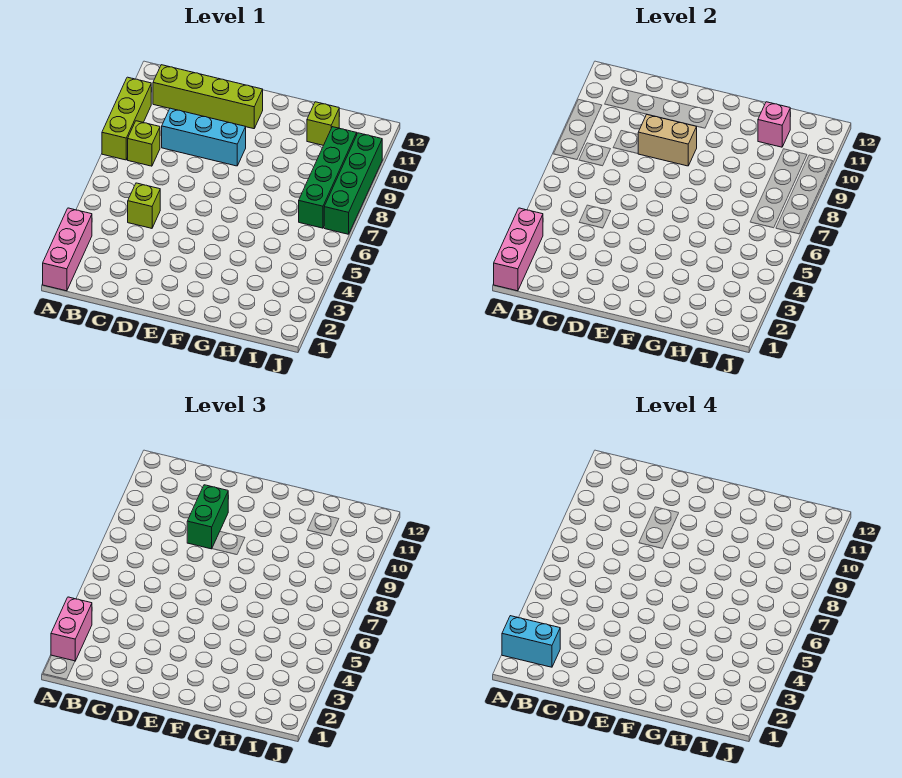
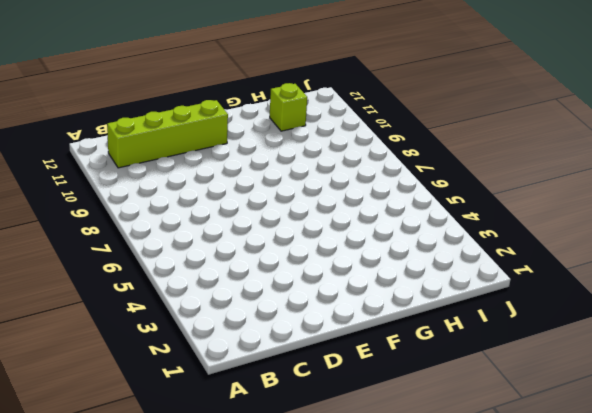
none -> pink brick A1:A3 level 1
none -> lime brick A8:A10 level 1
none -> lime brick B8 level 1

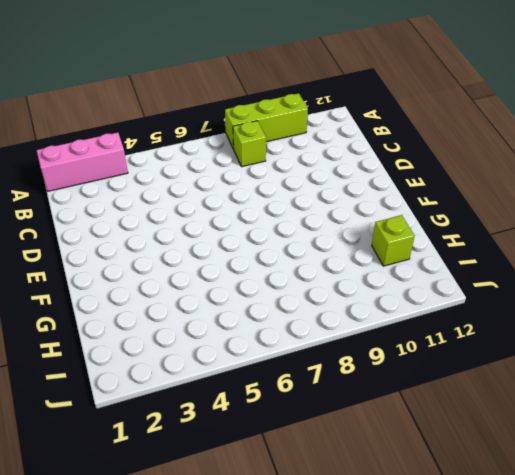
none -> lime brick B11:E11 level 1
none -> lime brick C5 level 1
none -> cyan brick C9:E9 level 1

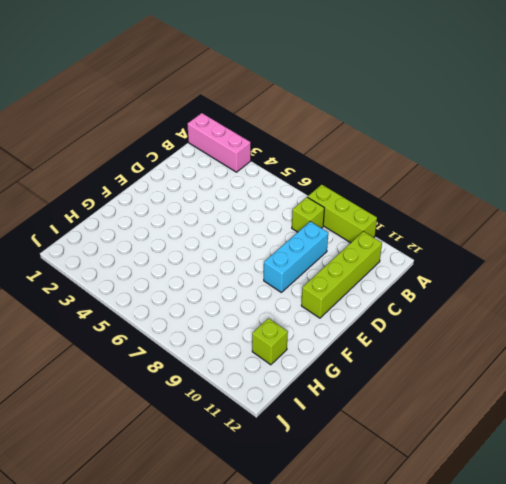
none -> lime brick C5 level 1
none -> green brick I7:I10 level 1
none -> green brick J7:J10 level 1

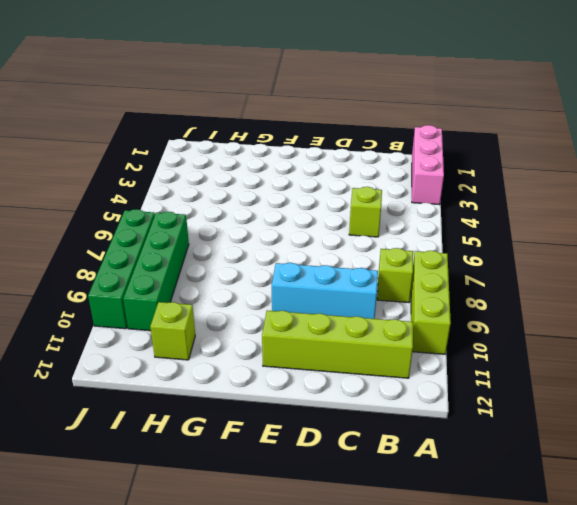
none -> pink brick A1:A3 level 2
none -> tan brick D9:E9 level 2
none -> pink brick H11 level 2

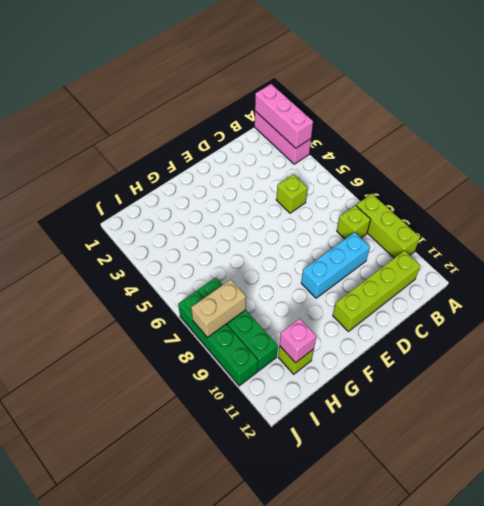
tan brick I8:J8 level 2 -> tan brick D9:E9 level 2
none -> pink brick A2:A3 level 3
none -> green brick D9:D10 level 3
none -> cyan brick A2:B2 level 4

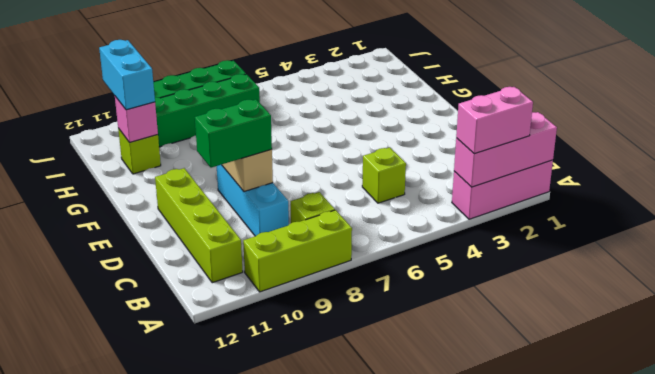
cyan brick H11:I11 level 3 -> cyan brick A2:B2 level 4

